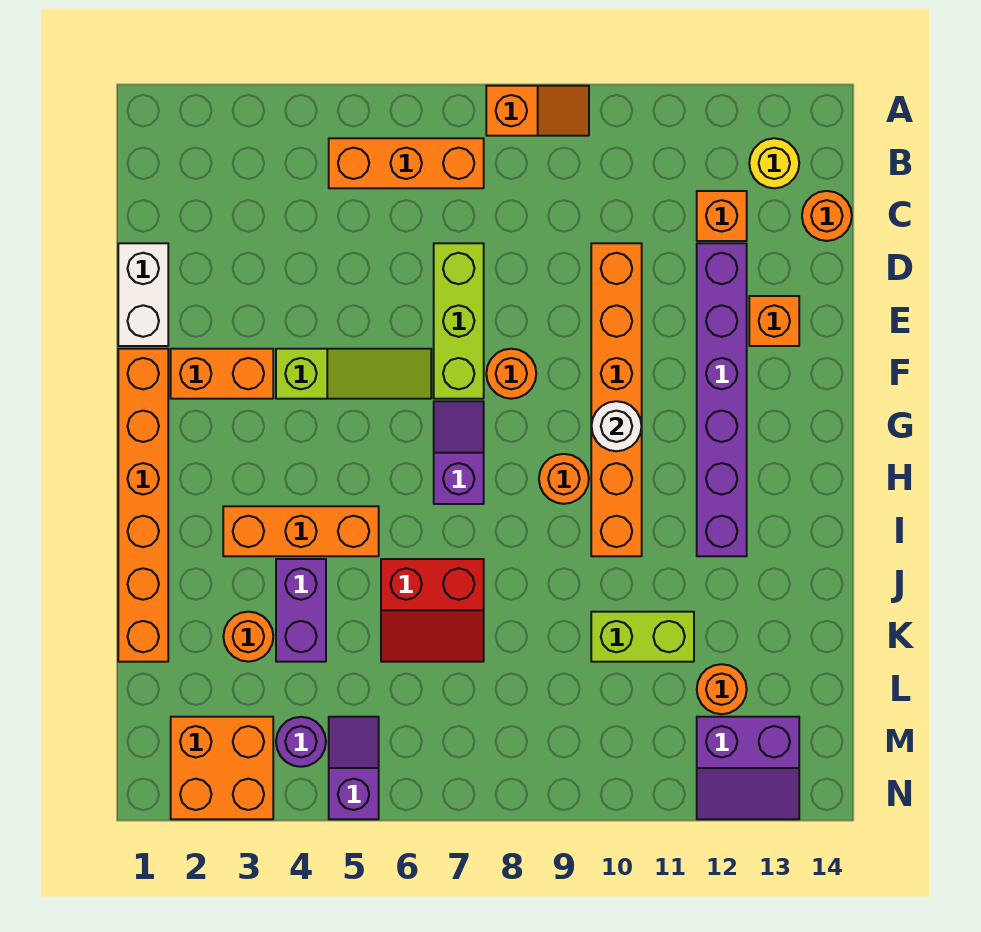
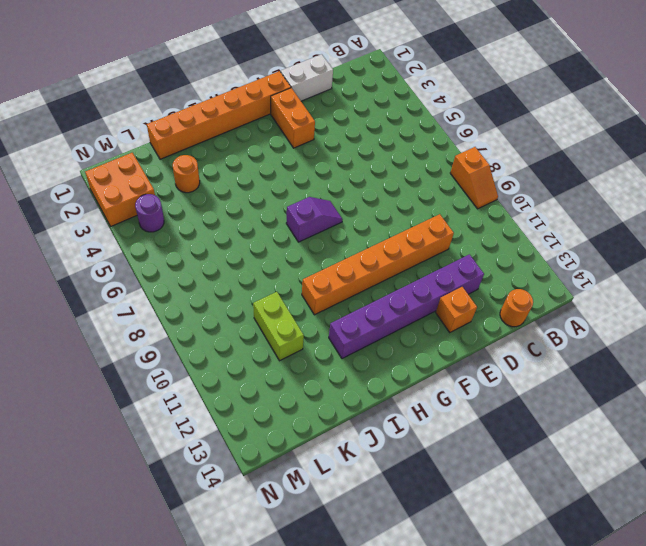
none -> orange brick B5:B7 level 1
none -> yellow round brick B13 level 1
none -> orange brick C12 level 1

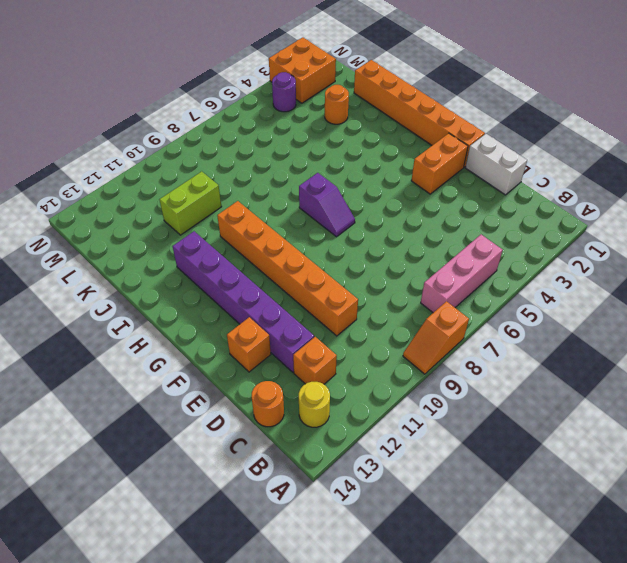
pink brick B5:B7 level 1 -> orange brick B5:B7 level 1
none -> lime brick D7:F7 level 1
none -> lime slope F4:F6 level 1 top 4
none -> orange round brick F8 level 1

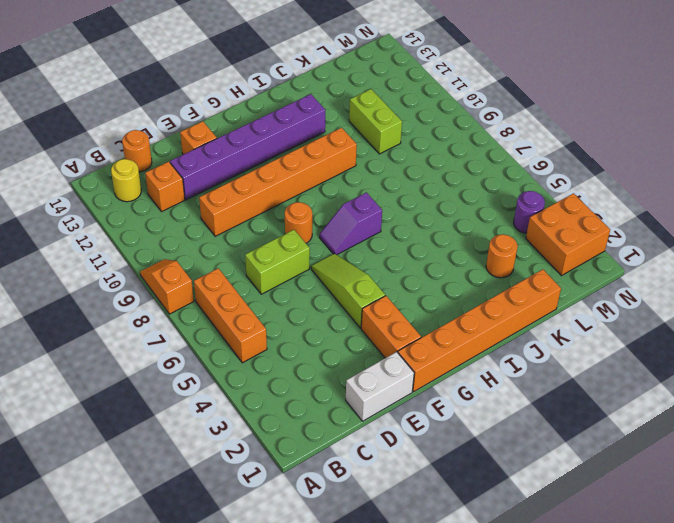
lime brick D7:E7 level 1 -> lime brick D7:F7 level 1
none -> orange round brick H9 level 1
none -> orange brick I3:I5 level 1
none -> purple brick J4:K4 level 1

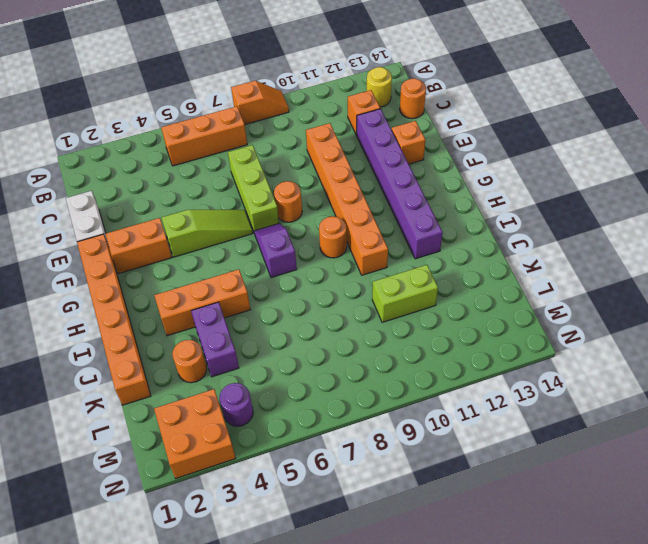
none -> red slope J6:K7 level 1 top J
none -> orange round brick L12 level 1
none -> purple slope M5:N5 level 1 top N

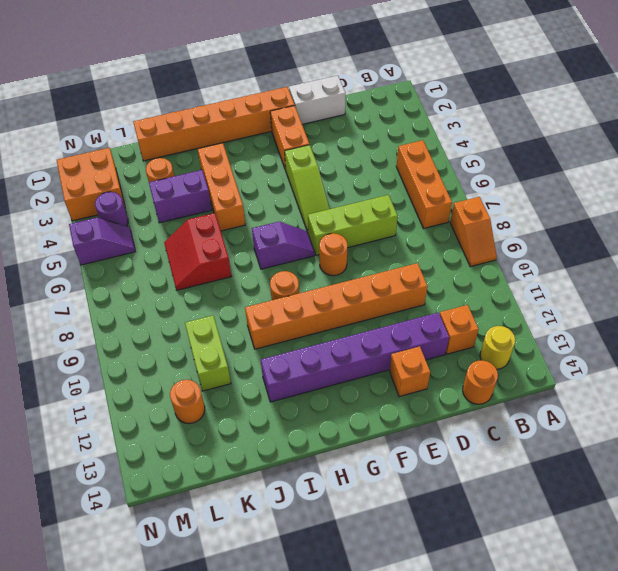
none -> purple slope M12:N13 level 1 top M
none -> white round brick G10 level 2

